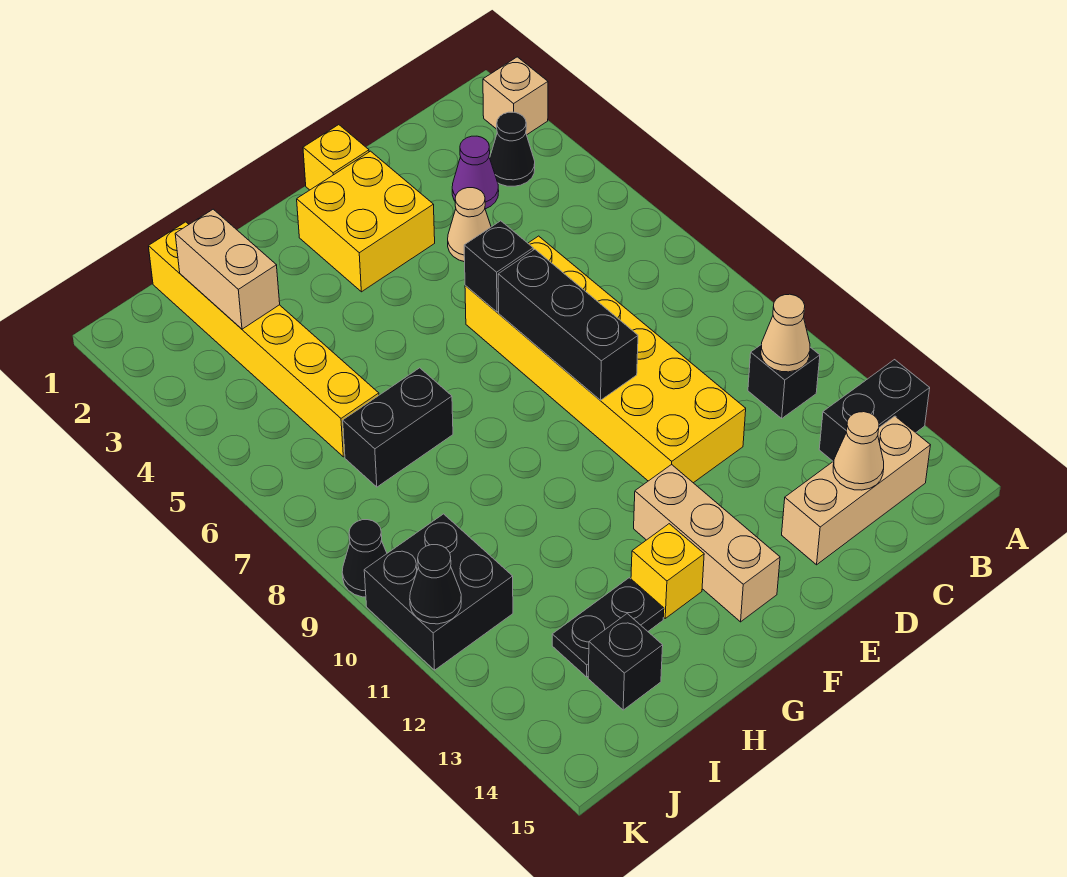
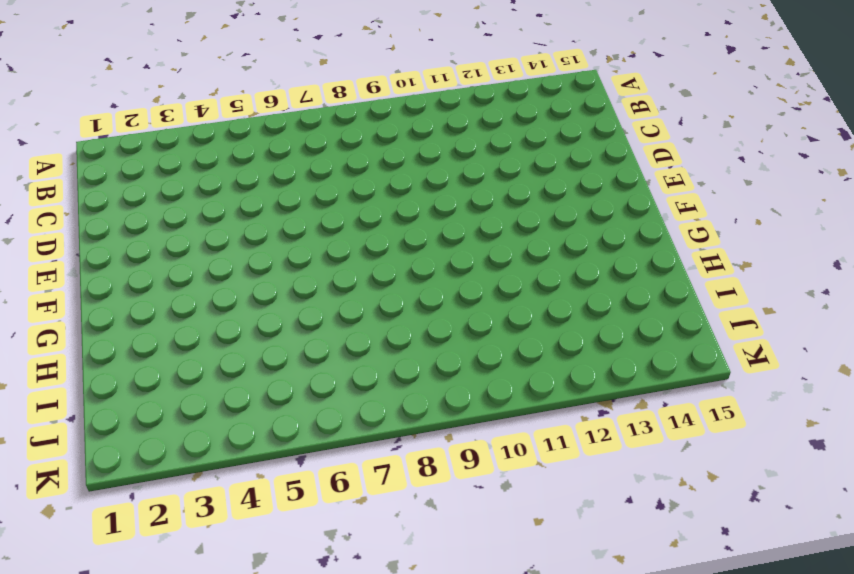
none -> tan brick A2 level 1
none -> black brick A13:B13 level 1
none -> black cone B3 level 1

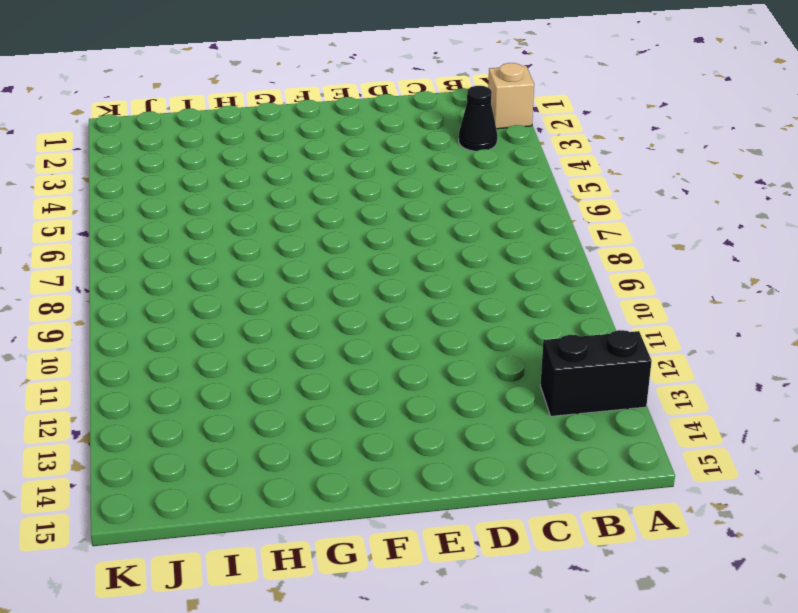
none -> black brick B11 level 1
none -> tan brick B14:D14 level 1
none -> purple cone C3 level 1

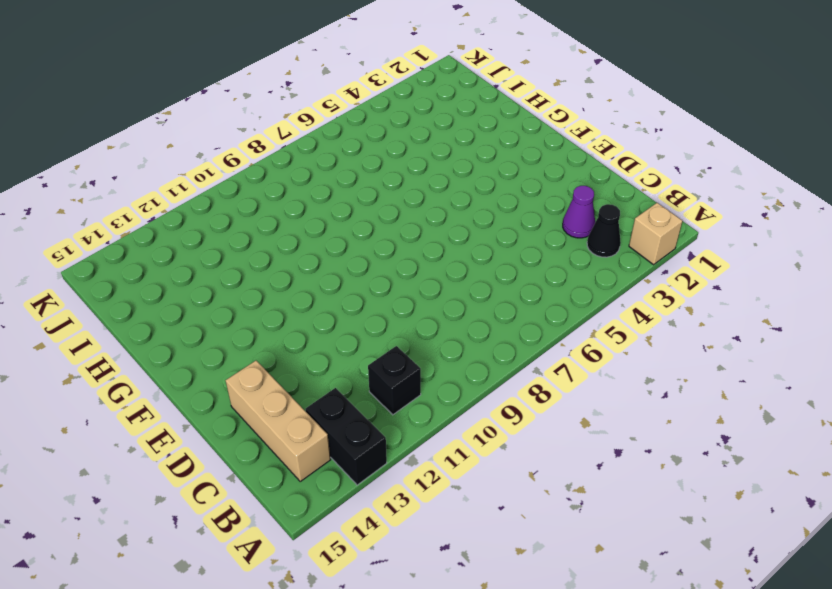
none -> tan cone D4 level 1
none -> yellow brick D6:E11 level 1
none -> yellow brick E1 level 1

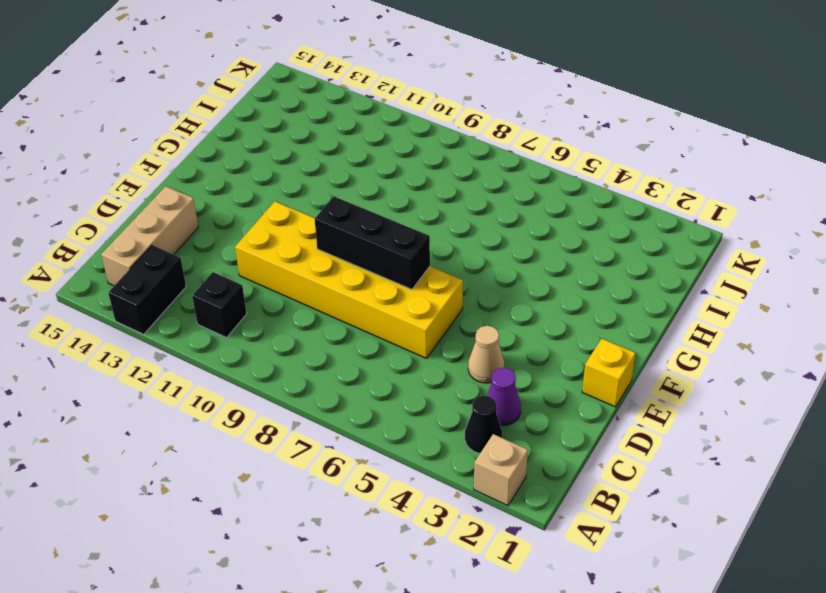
none -> yellow brick E2:F3 level 1
none -> tan brick F12:F14 level 1
none -> yellow brick G13 level 1

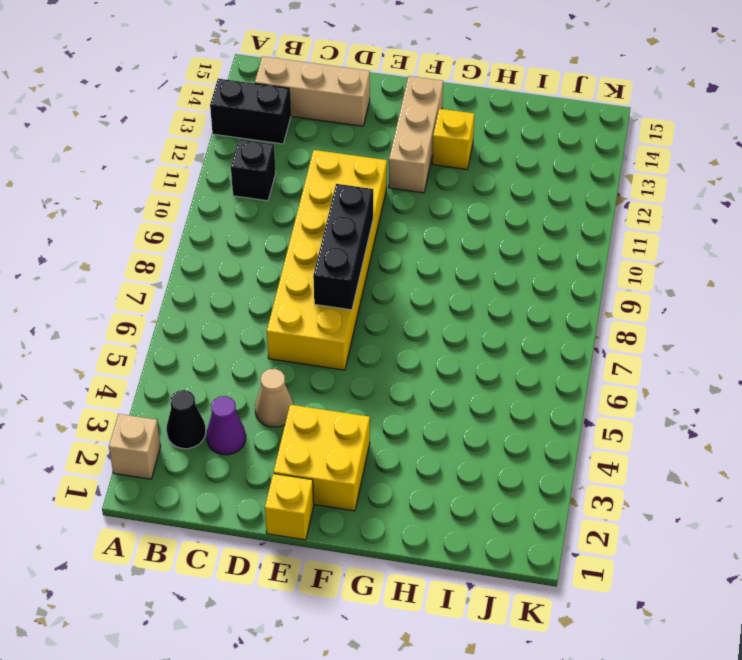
none -> black brick H7:I7 level 1
none -> black plate H13:I13 level 1
none -> yellow brick I1:I6 level 1

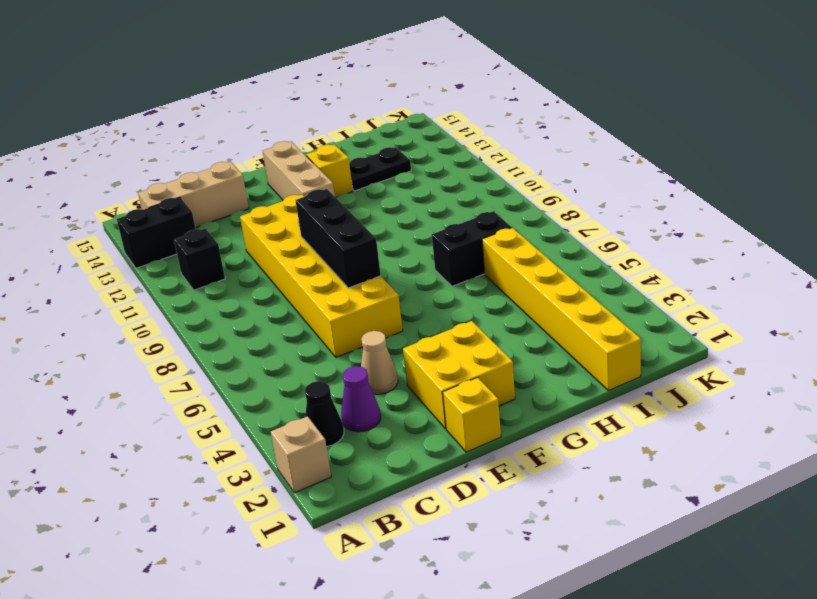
none -> black brick I14 level 1
none -> black brick J10:K11 level 1
none -> black cone K9 level 1

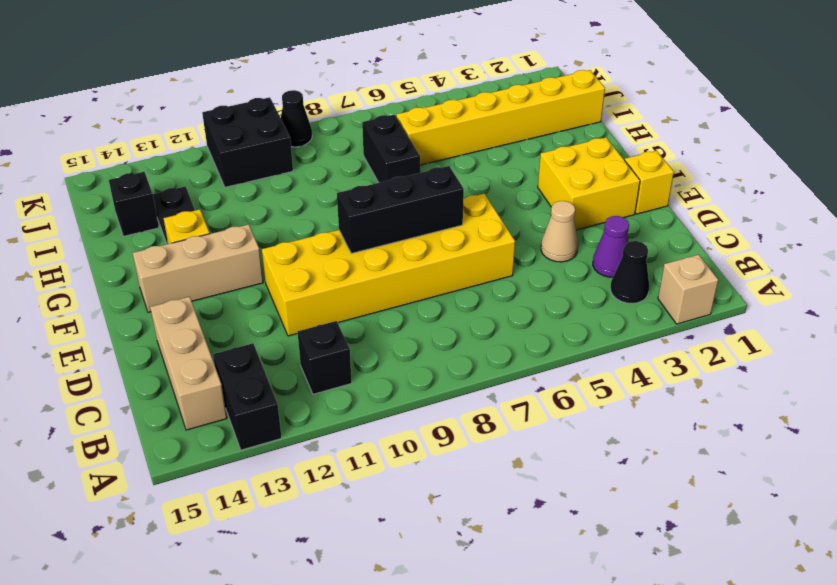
none -> tan cone B11 level 2
none -> tan cone C14 level 2
none -> black brick E6 level 2

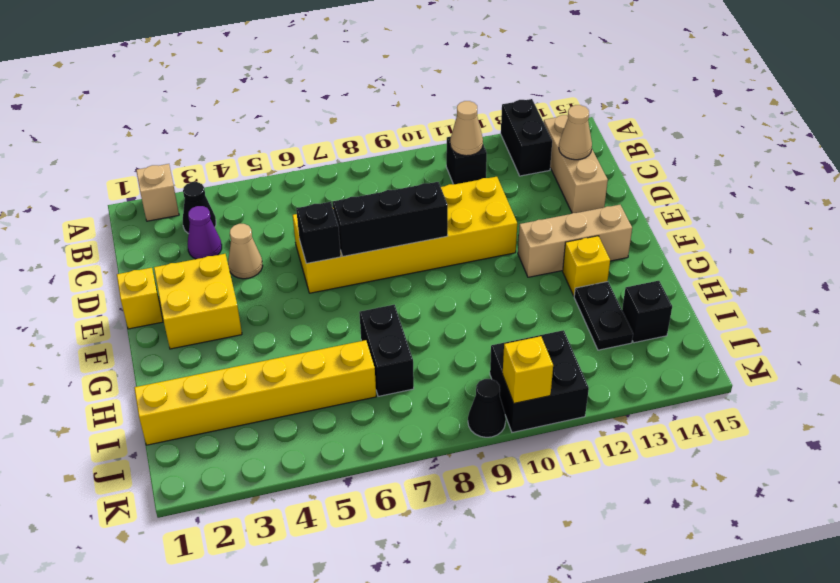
yellow brick K10 level 2 -> none
none -> tan brick I2:I3 level 2
none -> black cone K11 level 2

